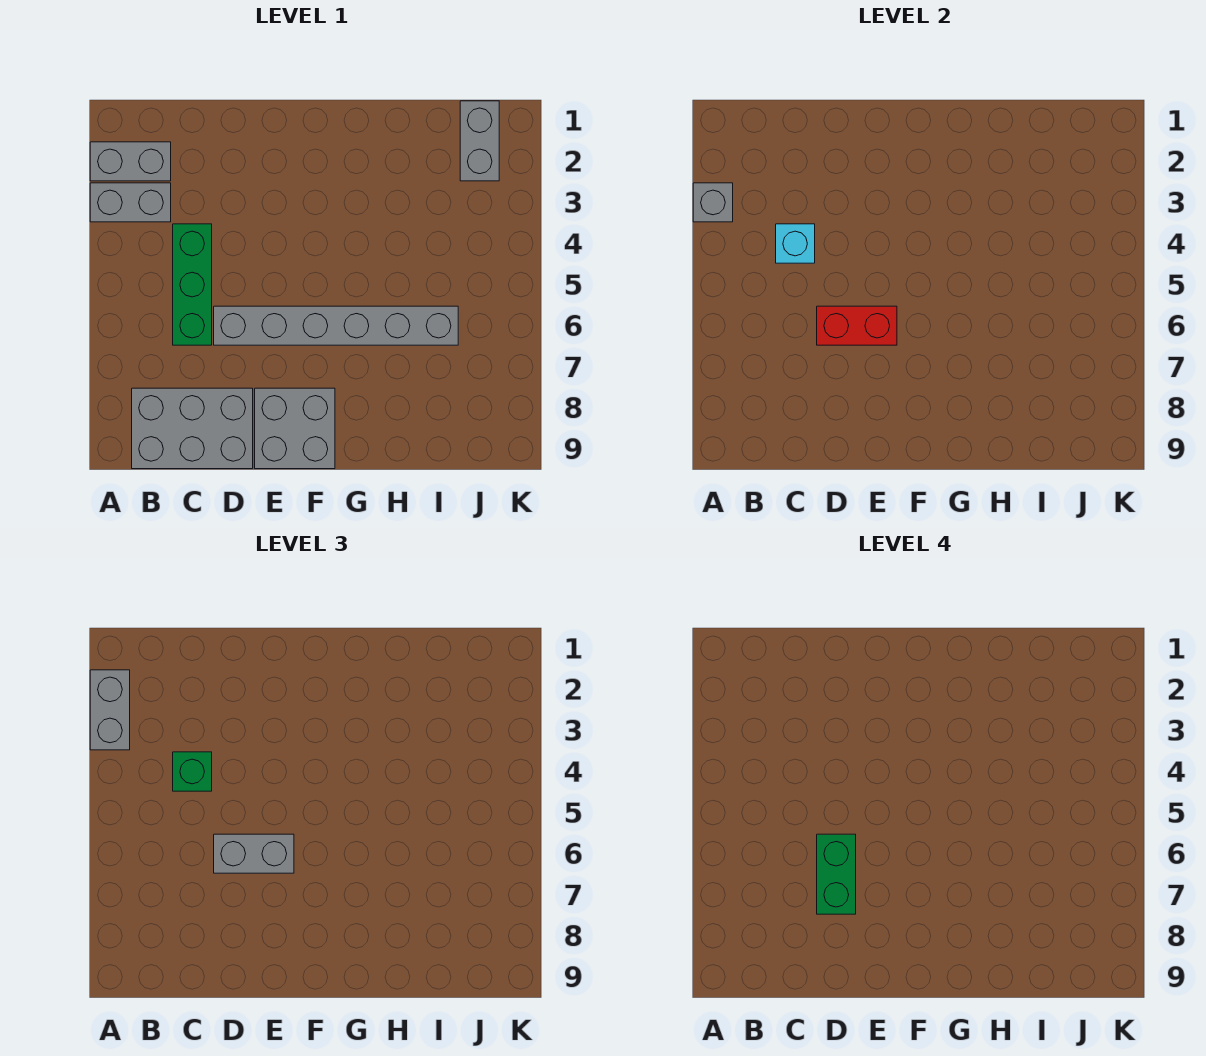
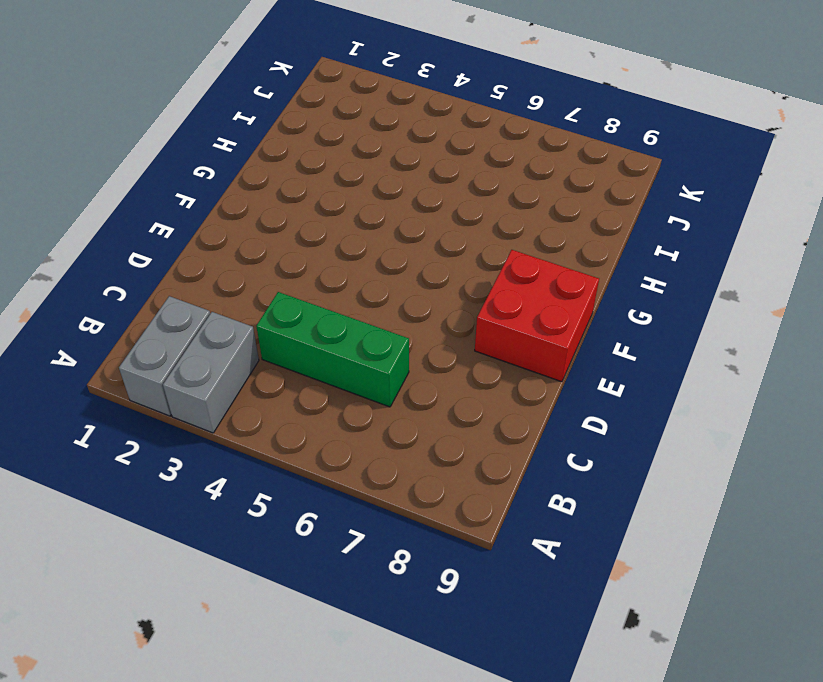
red brick E8:F9 level 1 -> grey brick E8:F9 level 1
none -> grey brick B8:D9 level 1
none -> grey brick D6:I6 level 1
none -> grey brick J1:J2 level 1

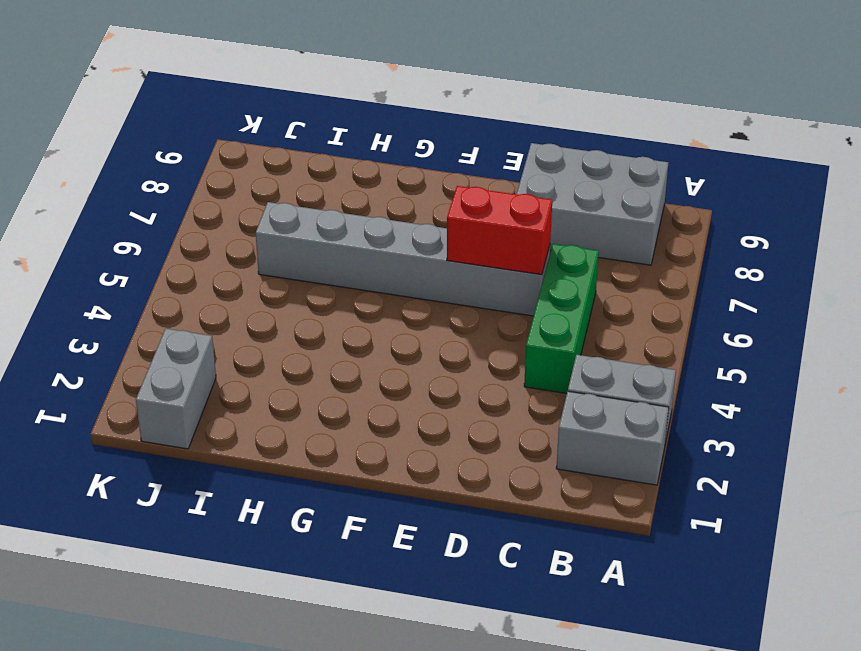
none -> grey brick E8:F9 level 1
none -> grey brick A3 level 2
none -> cyan brick C4 level 2

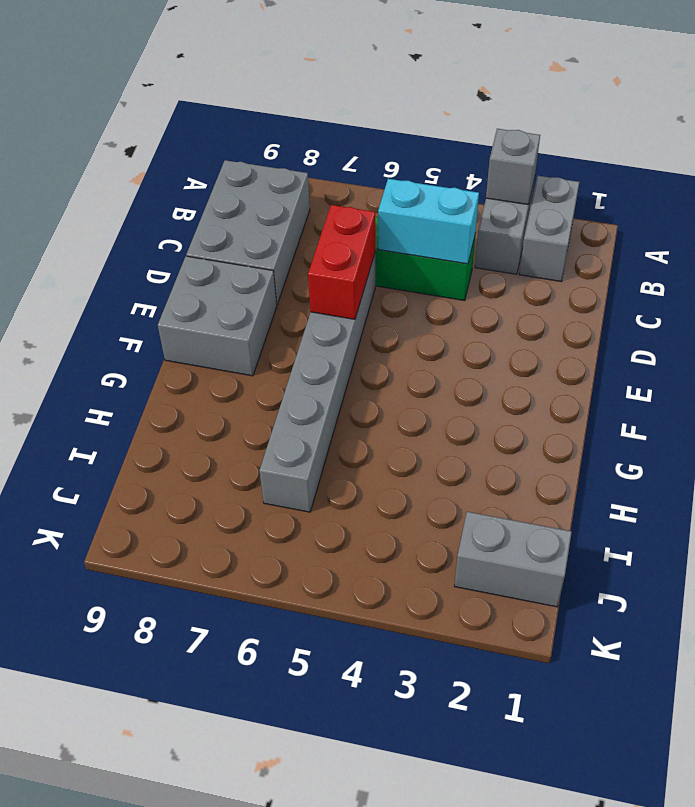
cyan brick C4:C5 level 2 -> cyan brick C4 level 2
none -> grey brick A2:A3 level 3
none -> green brick C4 level 3
none -> grey brick D6:E6 level 3

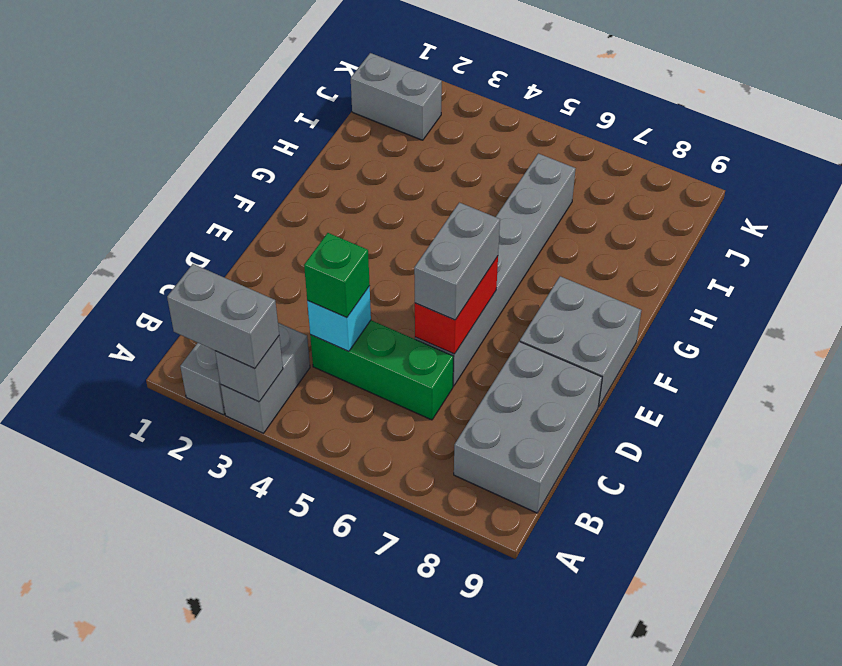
none -> green brick D6:D7 level 4

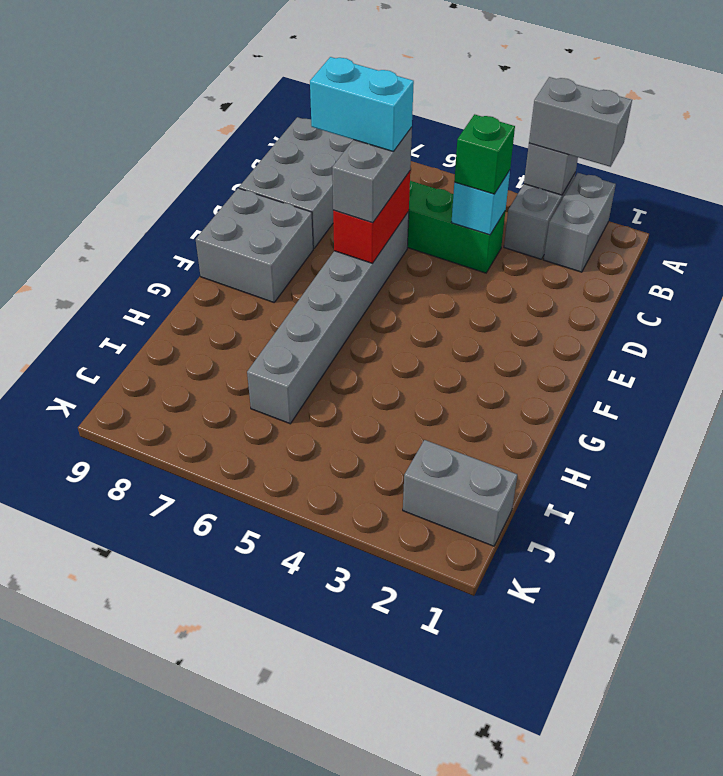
cyan brick D6:D7 level 4 -> green brick D6:D7 level 4

